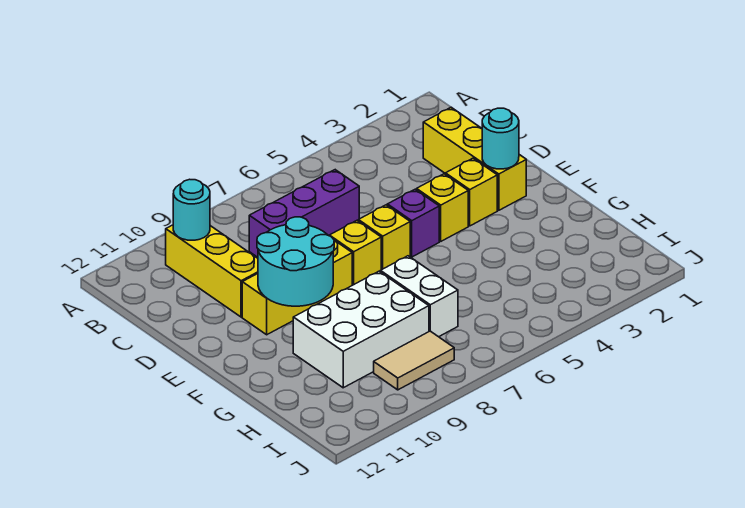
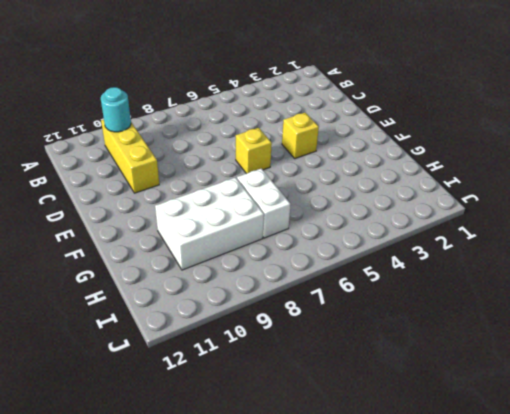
none -> yellow brick C2:E2 level 1
none -> purple brick C6:C8 level 1
none -> yellow brick E3 level 1

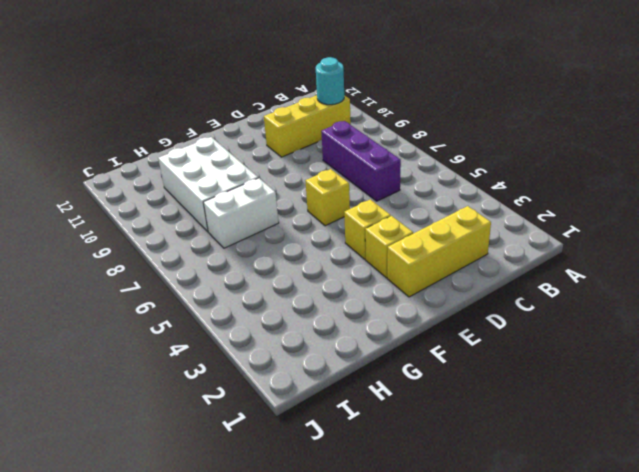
none -> purple brick E5 level 1
none -> yellow brick E7 level 1
none -> yellow brick E8:E10 level 1

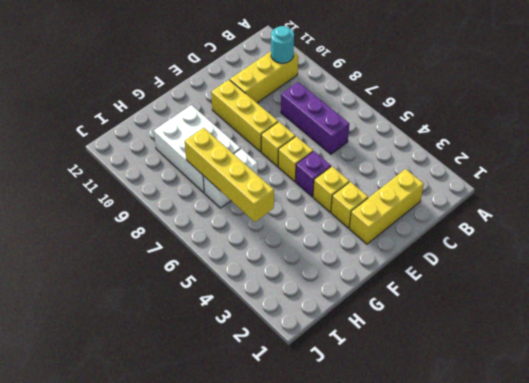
yellow brick H5:H8 level 2 -> none
none -> tan tile I8:I9 level 1
none -> cyan round brick E2 level 2
none -> cyan round brick E9:F10 level 2

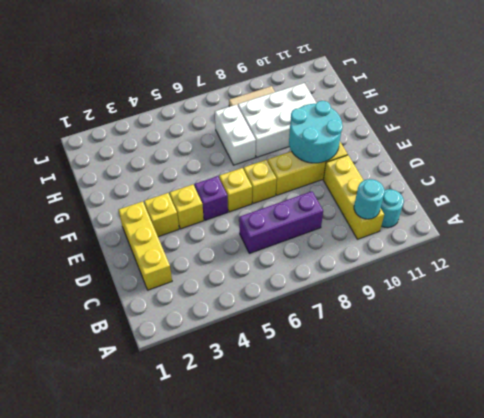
cyan round brick B11 level 1 -> cyan round brick E2 level 2

